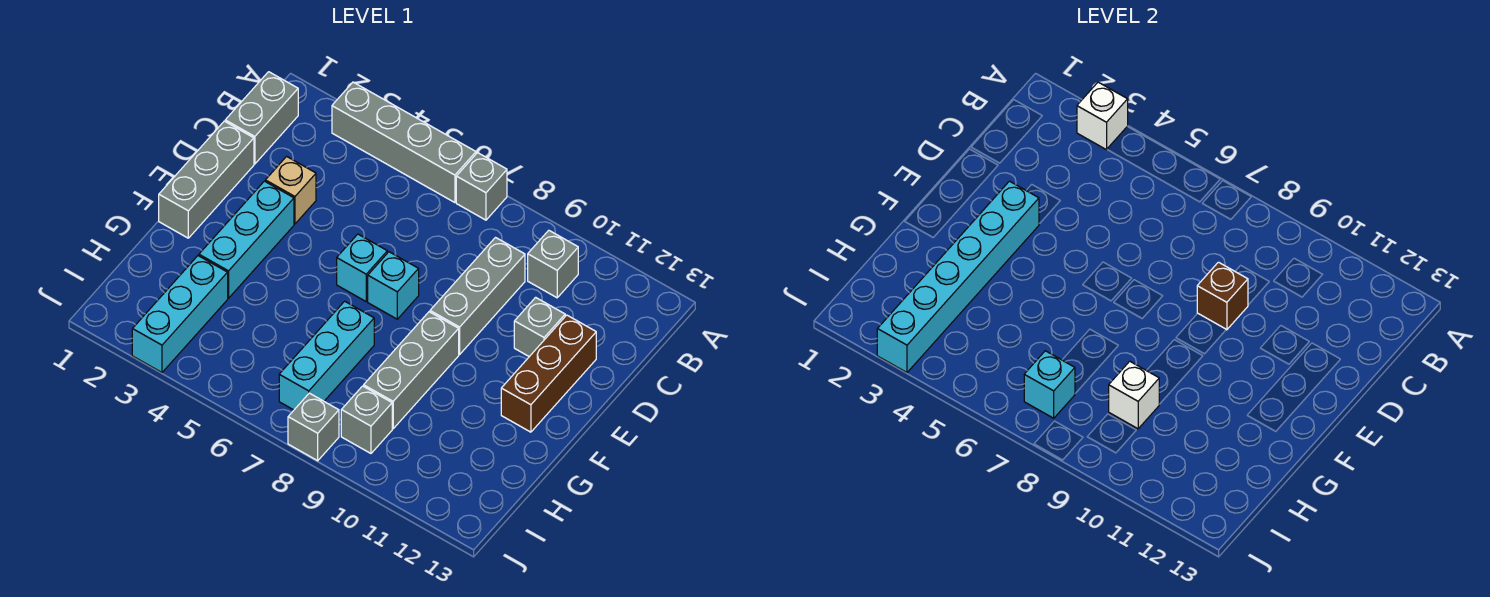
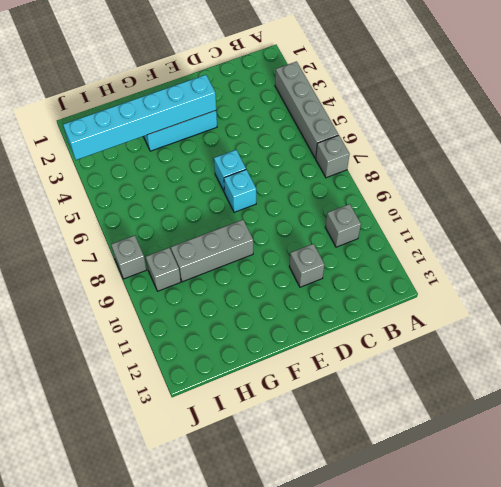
none -> grey brick B1:C1 level 1
none -> grey brick C9:E9 level 1
none -> grey brick D1:F1 level 1

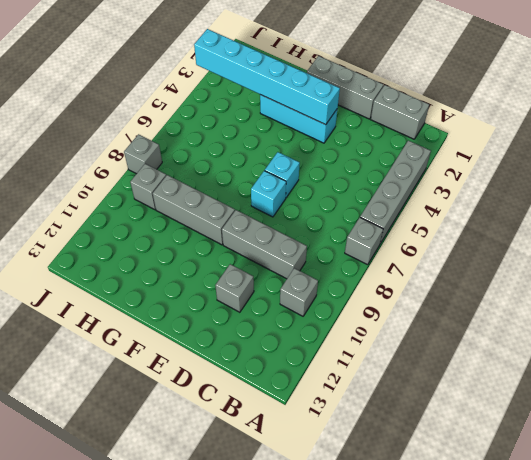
none -> tan brick D3 level 1
none -> brown brick D12:F12 level 1
none -> cyan brick G7:I7 level 1

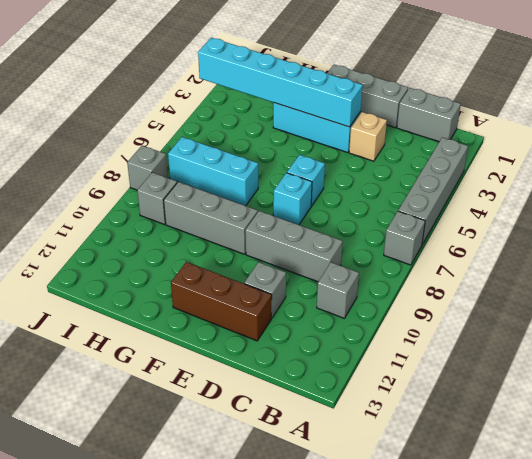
none -> cyan brick H3:J3 level 1
none -> white brick A3 level 2
none -> brown brick D9 level 2

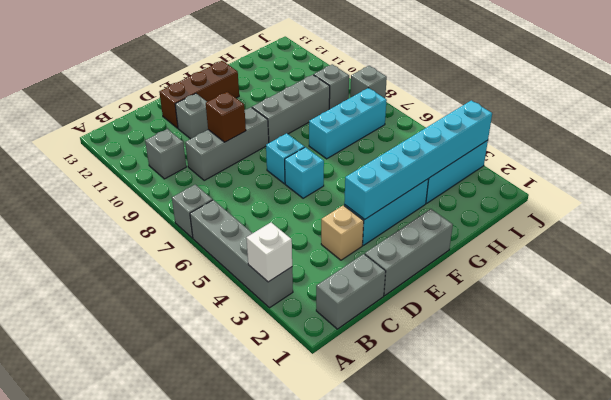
none -> white brick H9 level 2
none -> cyan brick I7 level 2

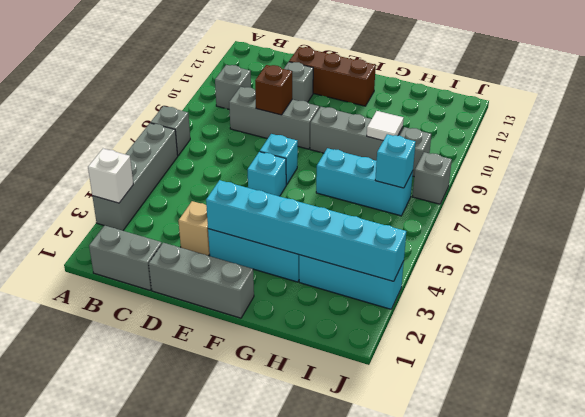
white tile H9 level 2 -> white brick H9 level 2

